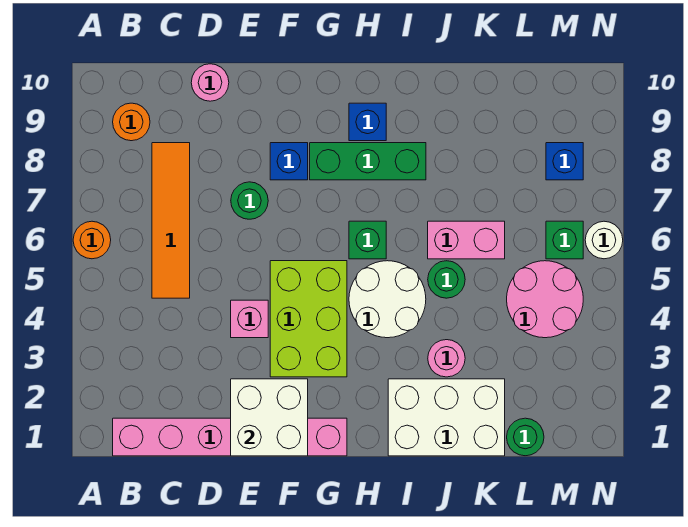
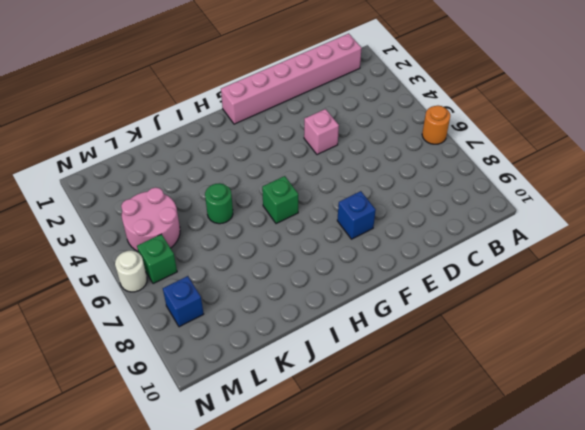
none -> orange round brick B9 level 1
none -> orange tile C5:C8 level 1
none -> pink round brick D10 level 1

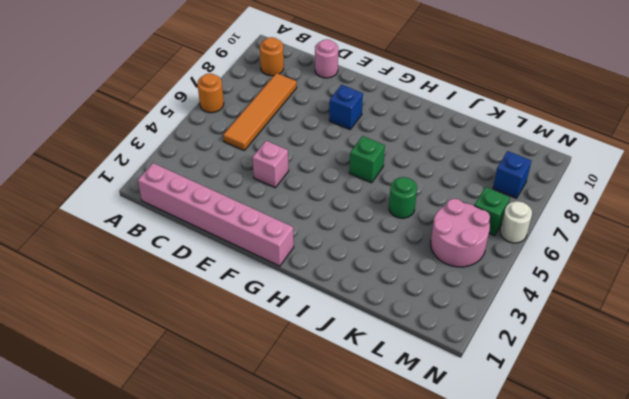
none -> green round brick E7 level 1
none -> lime brick F3:G5 level 1
none -> green brick G8:I8 level 1

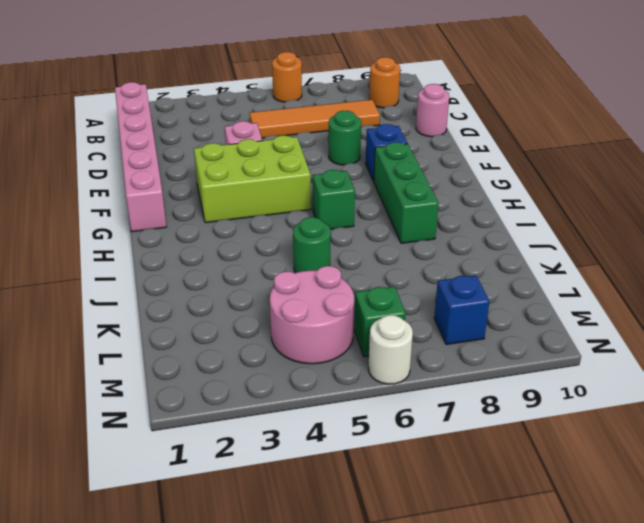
none -> white round brick H4:I5 level 1
none -> blue brick H9 level 1
none -> white brick I1:K2 level 1

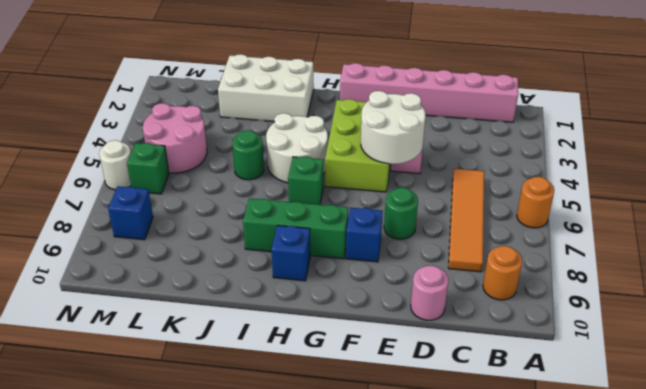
white round brick E4:F5 level 2 -> none
none -> pink round brick J3 level 1
none -> pink brick J6:K6 level 1
none -> green round brick L1 level 1

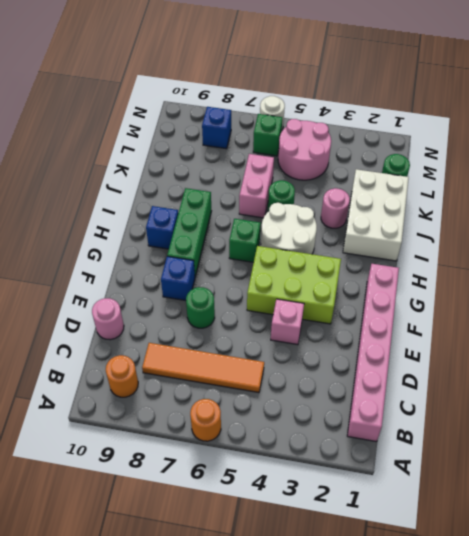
none -> white brick E1:F2 level 2

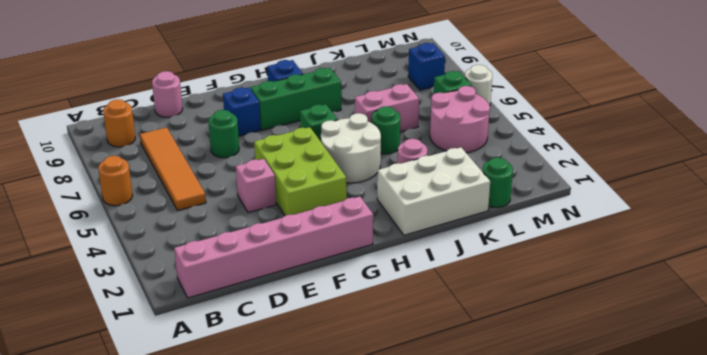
none -> white brick E1:F2 level 2

